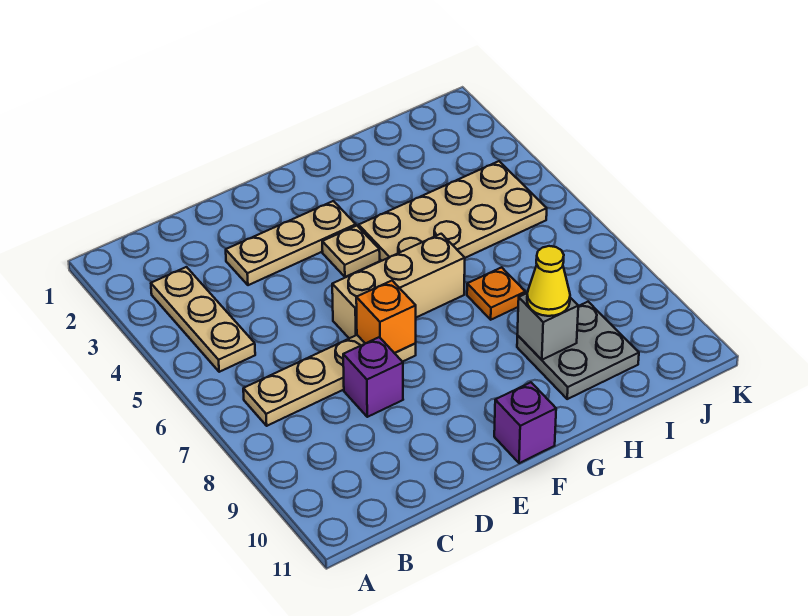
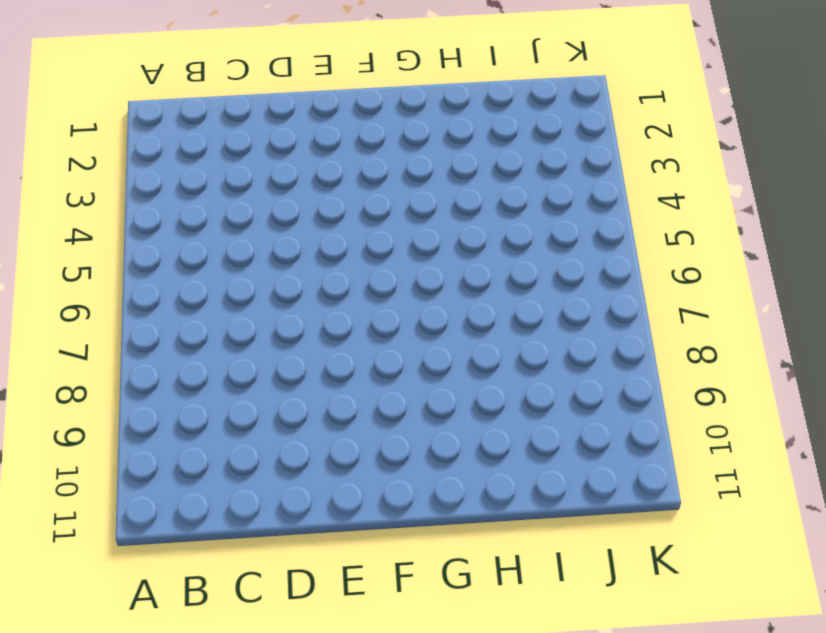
none -> tan plate B3:B5 level 1
none -> tan plate B7:E7 level 1
none -> tan plate D3:F3 level 1

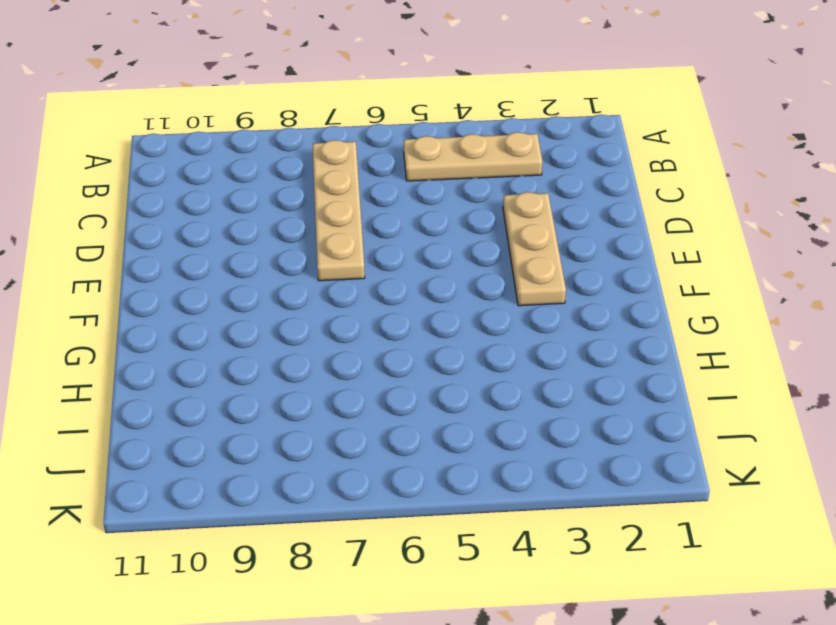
none -> purple brick D8 level 1
none -> tan brick E6:G6 level 1
none -> tan plate F4 level 1

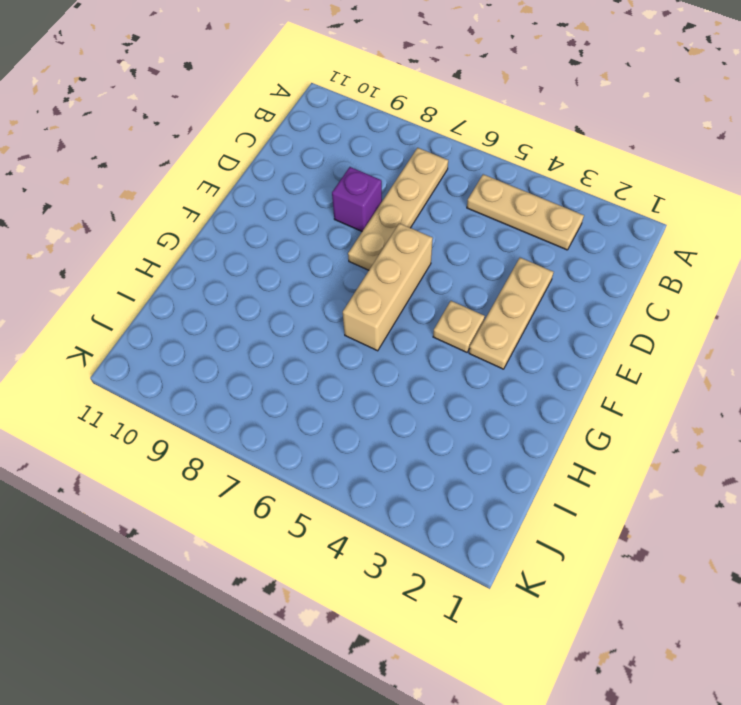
none -> purple brick F11 level 1
none -> tan plate G4:J5 level 1
none -> orange plate H7 level 1

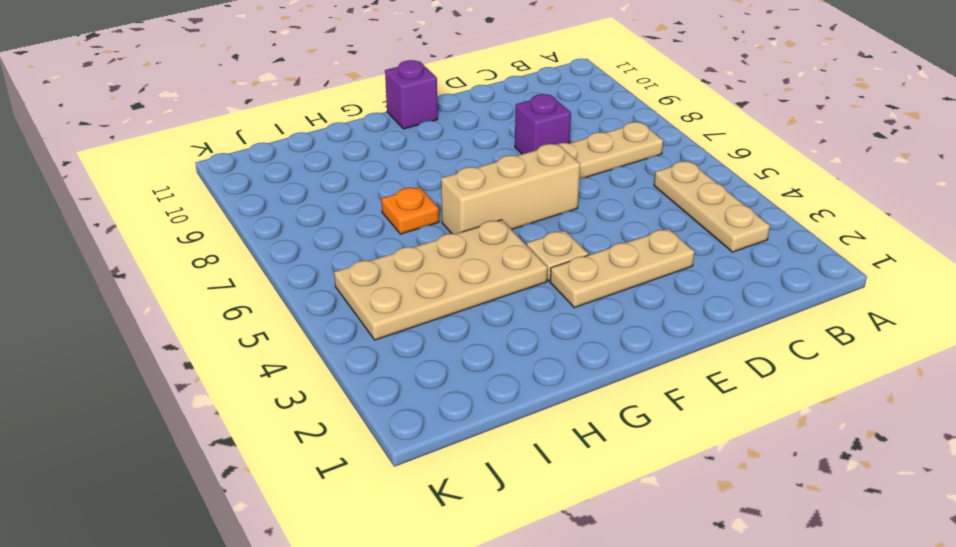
none -> grey plate H9:I10 level 1
none -> orange brick E7 level 2
none -> grey brick H9 level 2

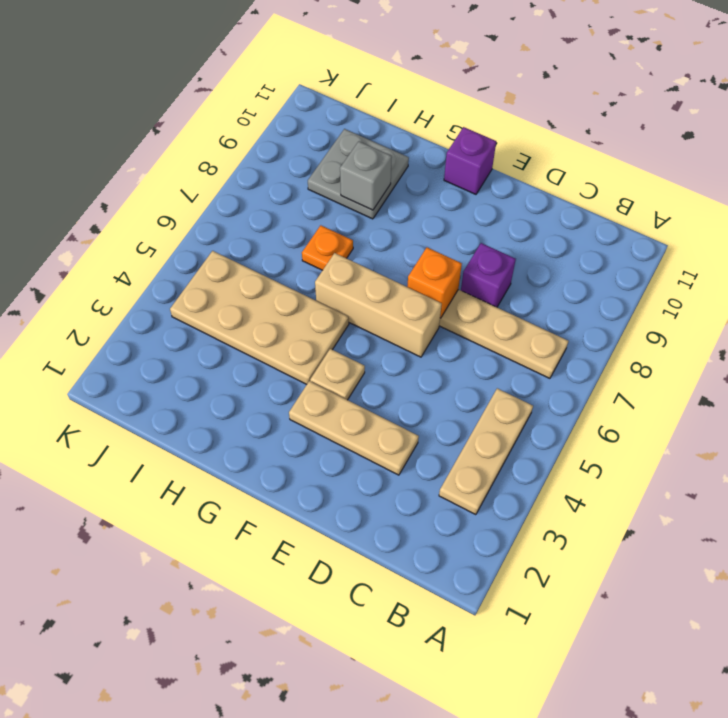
none -> yellow cone H9 level 3

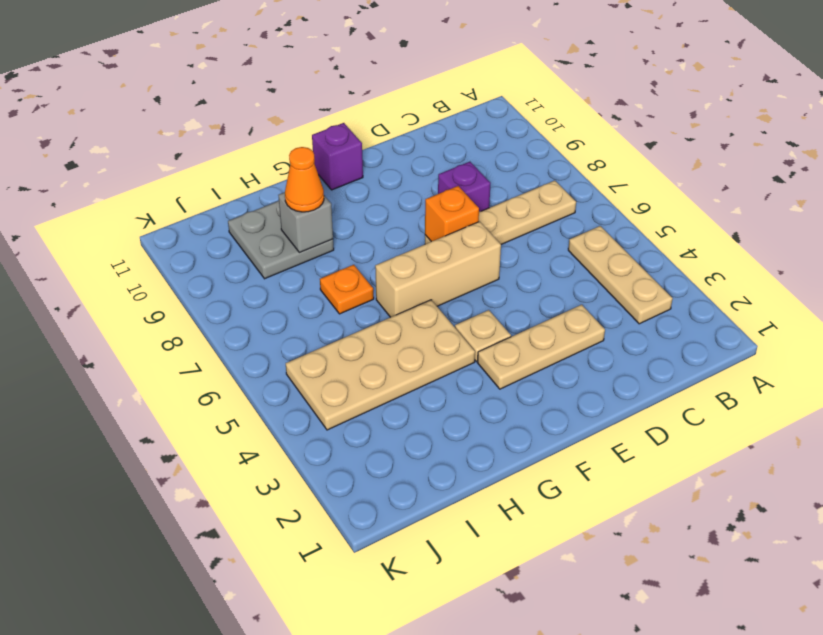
orange cone H9 level 3 -> yellow cone H9 level 3

